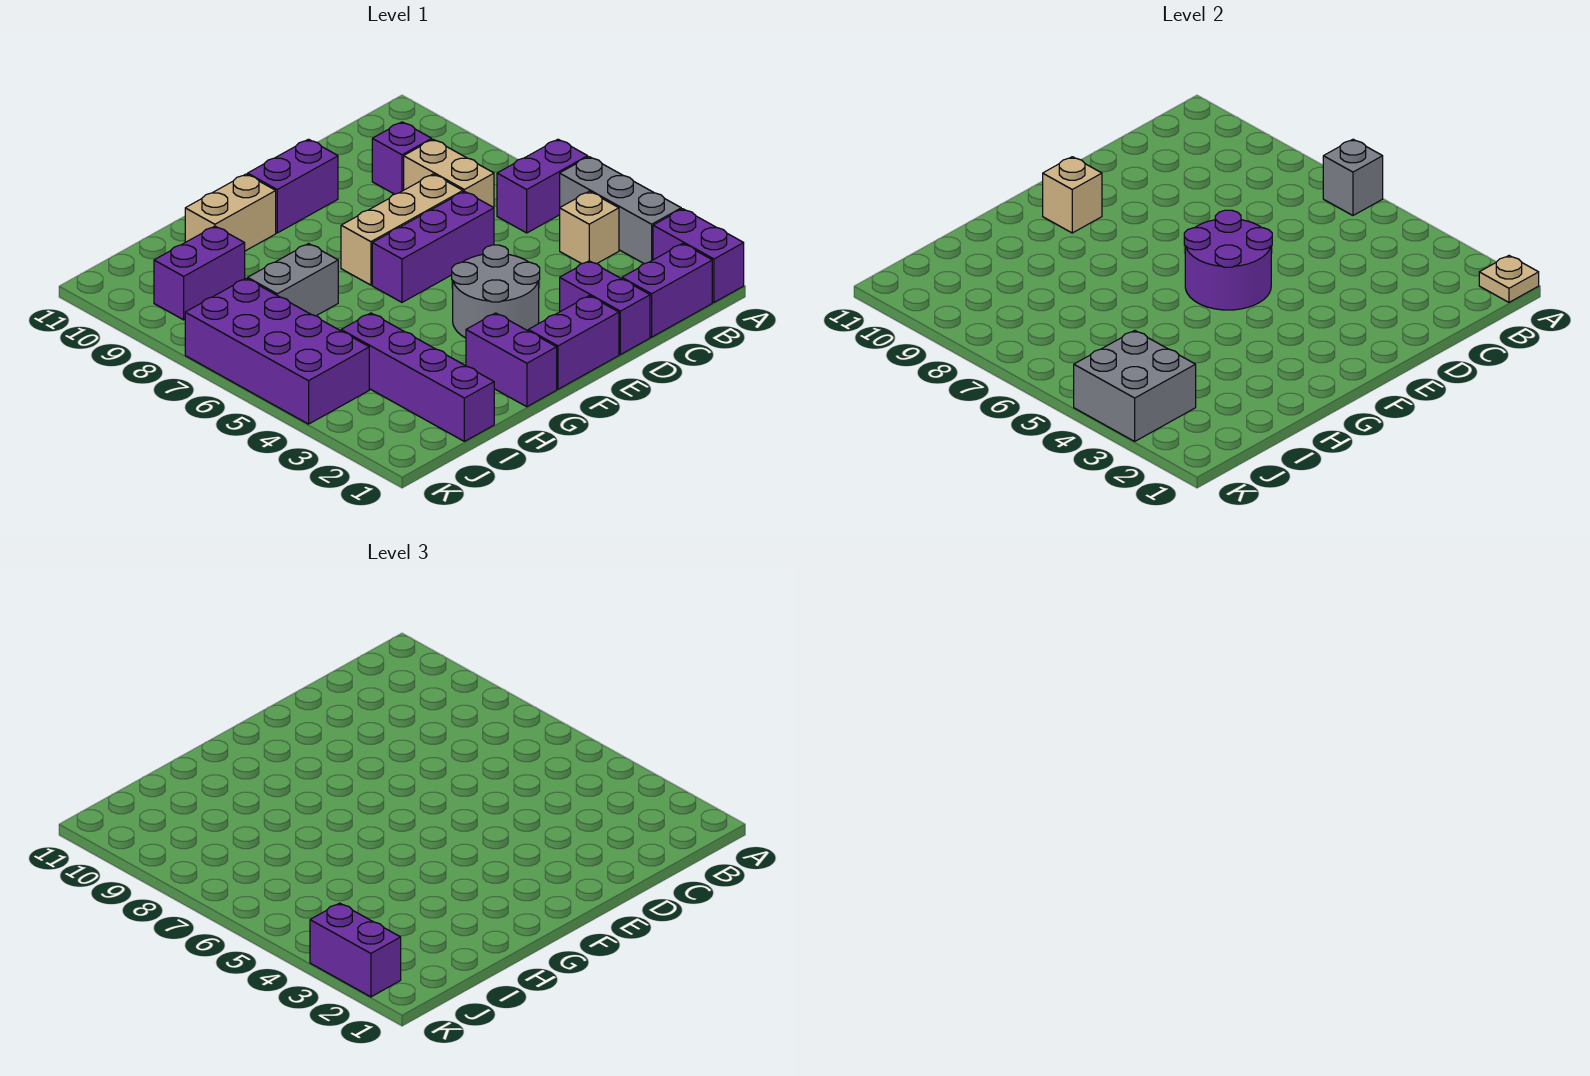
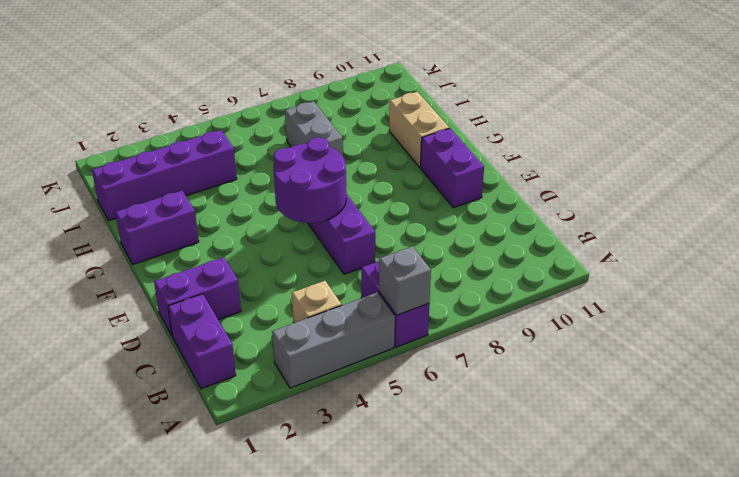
none -> purple brick A1:A2 level 1
none -> tan brick C7:C8 level 1
none -> purple brick C9 level 1

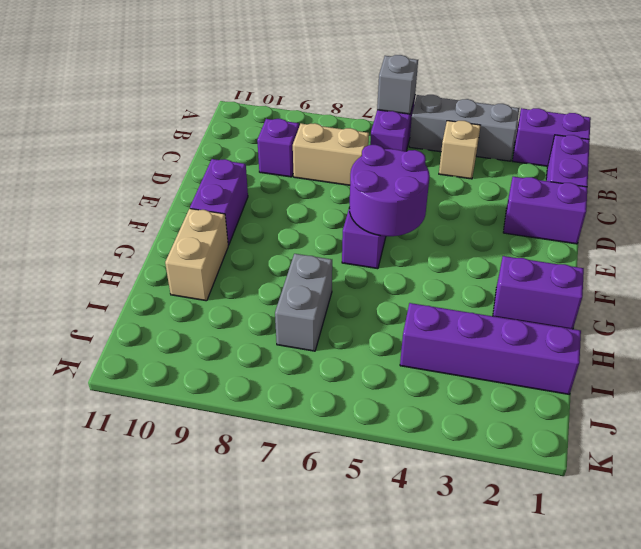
none -> tan brick D7:F7 level 1
none -> purple brick E1:F1 level 1
none -> grey round brick E3:F4 level 1

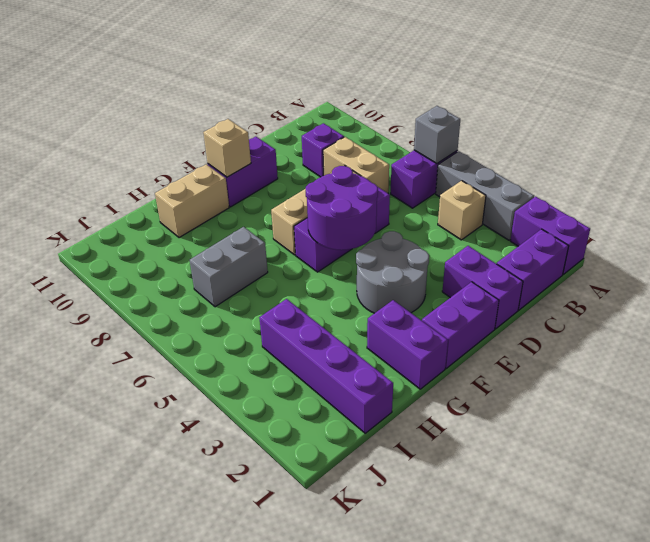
none -> purple brick I9:J9 level 1
none -> purple brick J4:K7 level 1
none -> tan plate A1 level 2

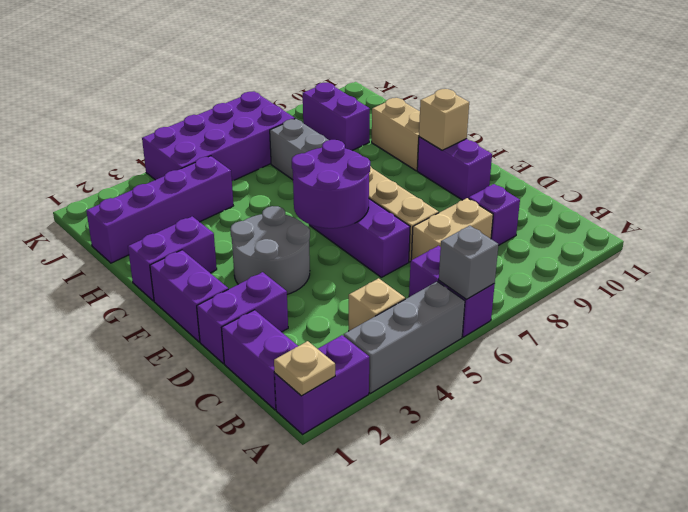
none -> grey brick J3:K4 level 2
none -> purple brick K2:K3 level 3

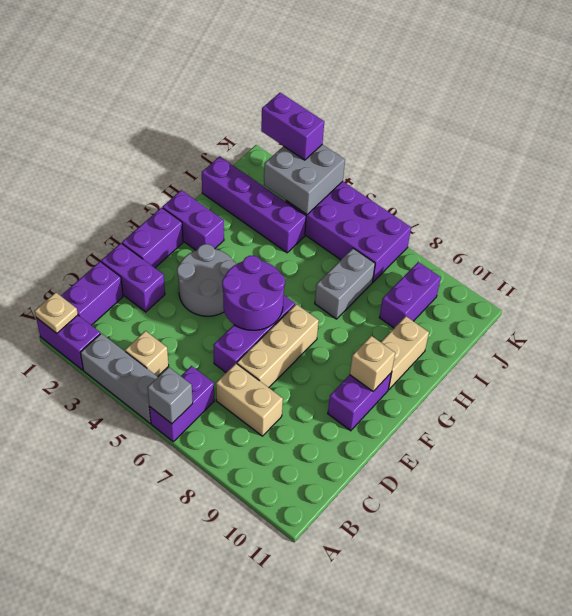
none -> purple brick C9 level 1

